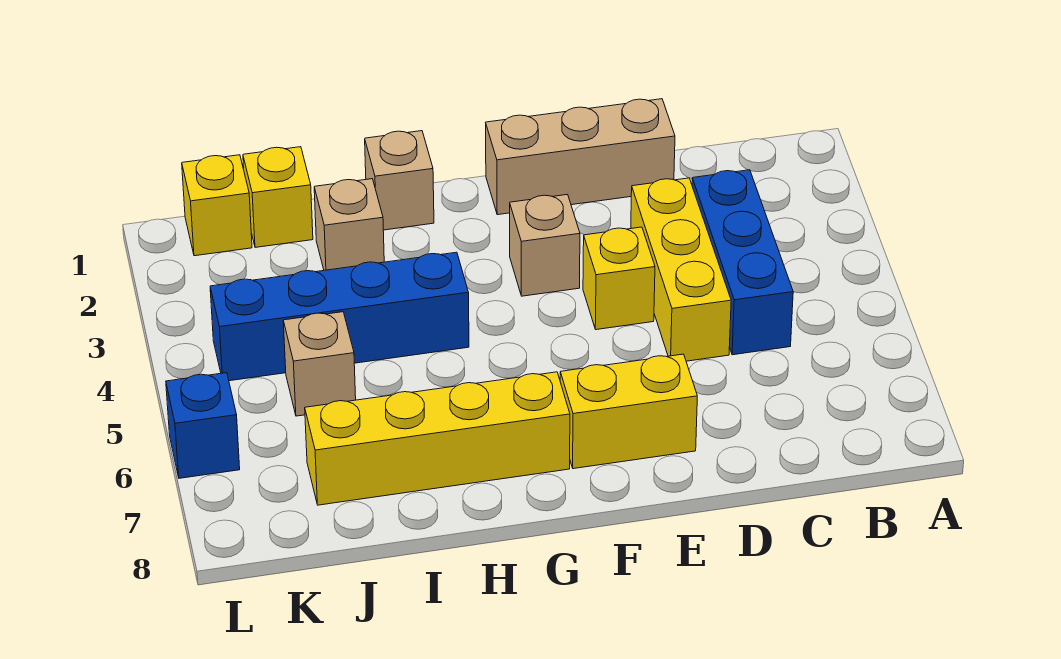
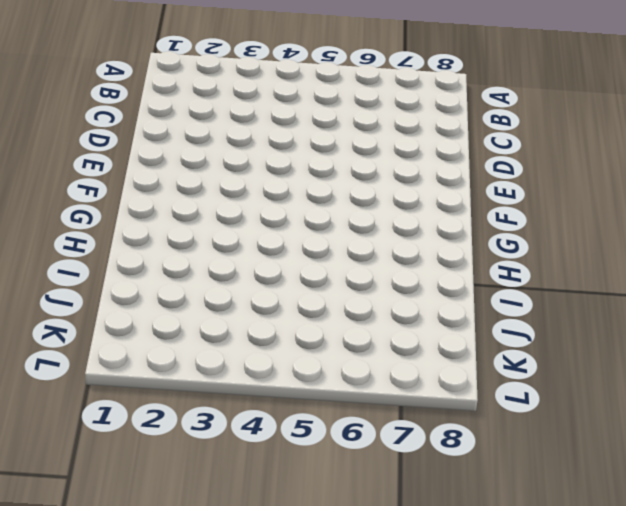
none -> blue brick C3:C5 level 1
none -> tan brick D1:F1 level 1
none -> yellow brick D3:D5 level 1

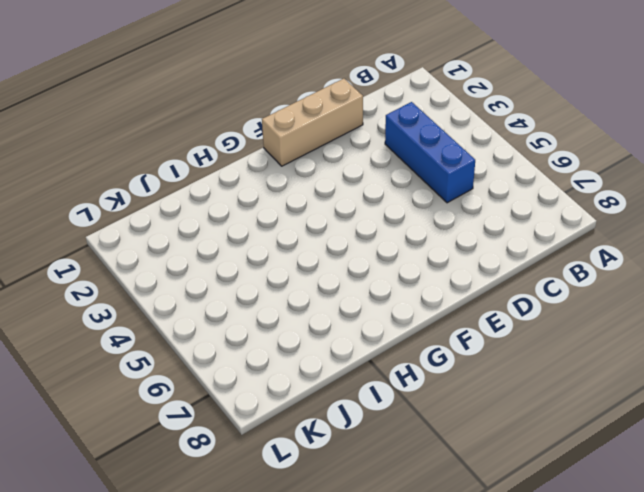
none -> yellow brick D3:D5 level 1
none -> yellow brick E4 level 1
none -> yellow brick E7:F7 level 1

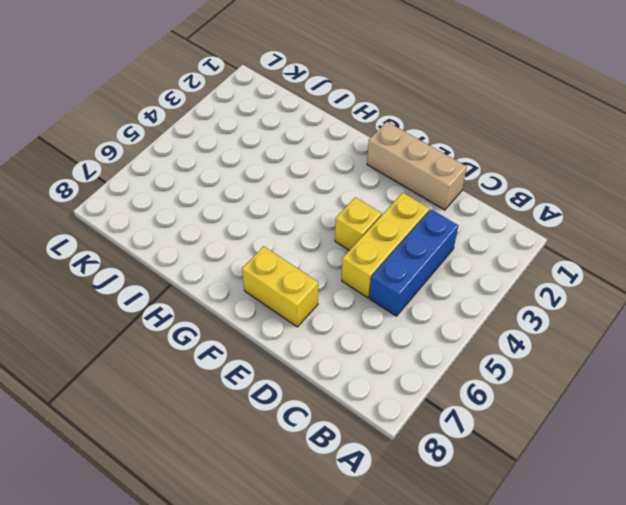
none -> tan brick F3 level 1
none -> yellow brick G7:J7 level 1
none -> tan brick H1 level 1

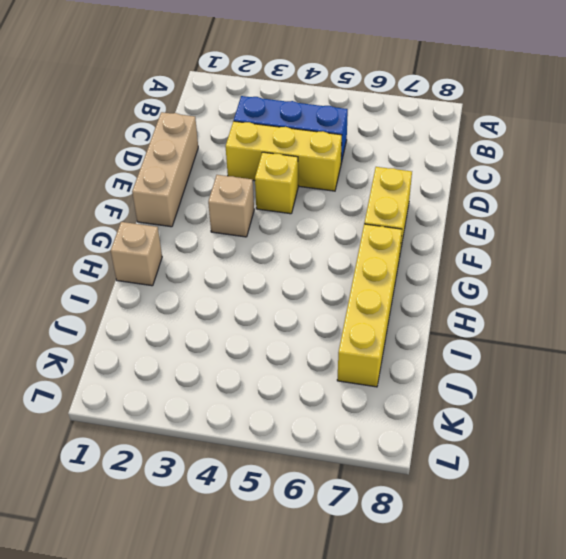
none -> blue brick H4:K4 level 1
none -> tan brick I2 level 1
none -> yellow brick J1 level 1

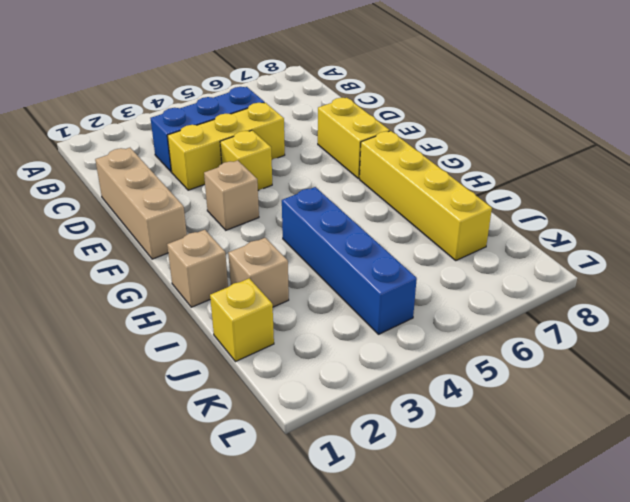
none -> tan brick J5 level 1
none -> yellow brick K1 level 1
none -> blue brick L6 level 1

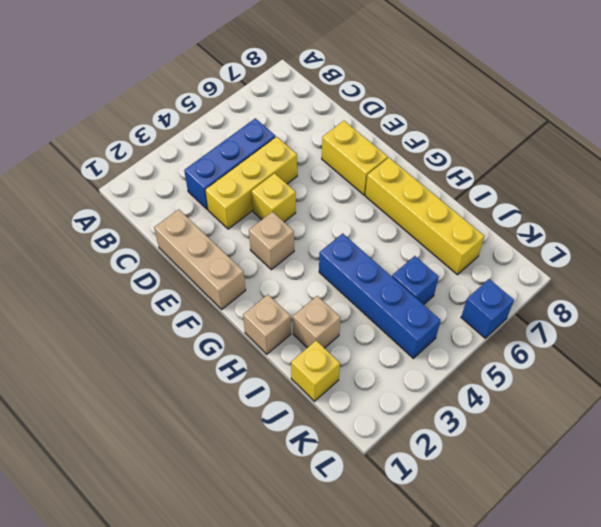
blue brick J5 level 1 -> tan brick J5 level 1
none -> yellow brick K1 level 1

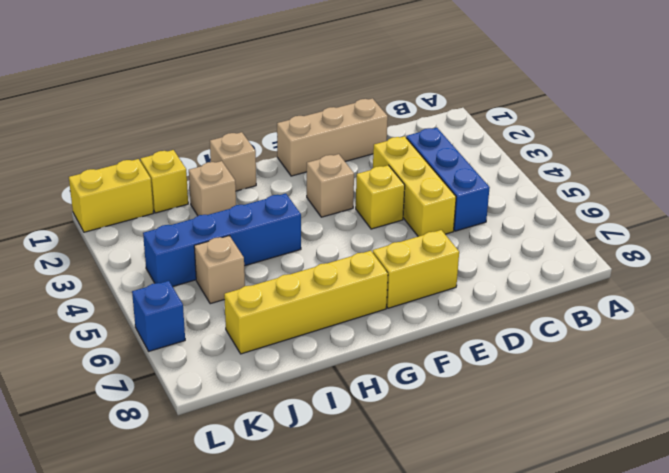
yellow brick K1:L1 level 1 -> yellow brick K1 level 1

